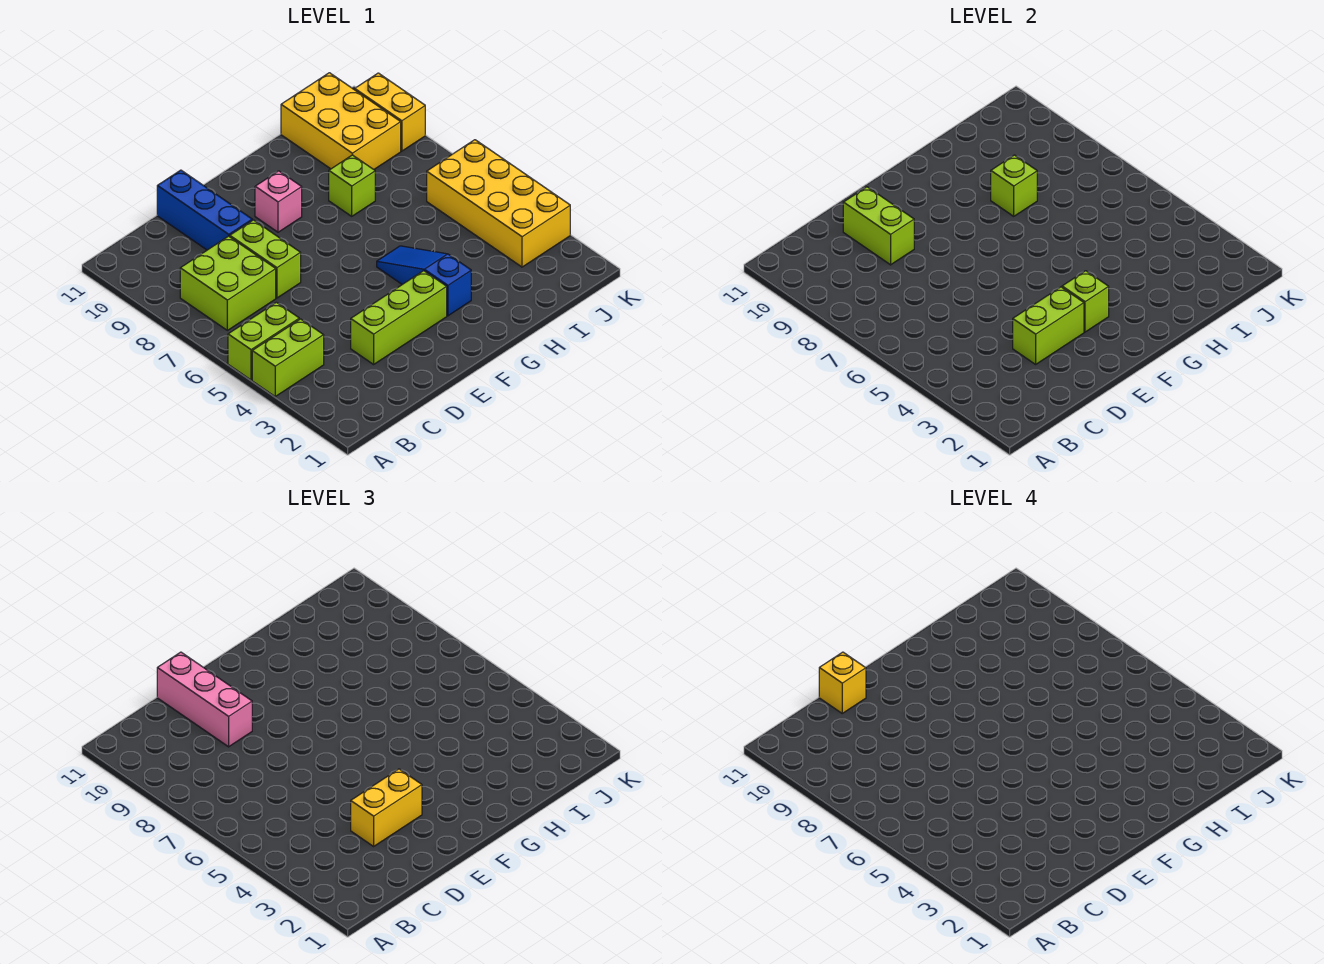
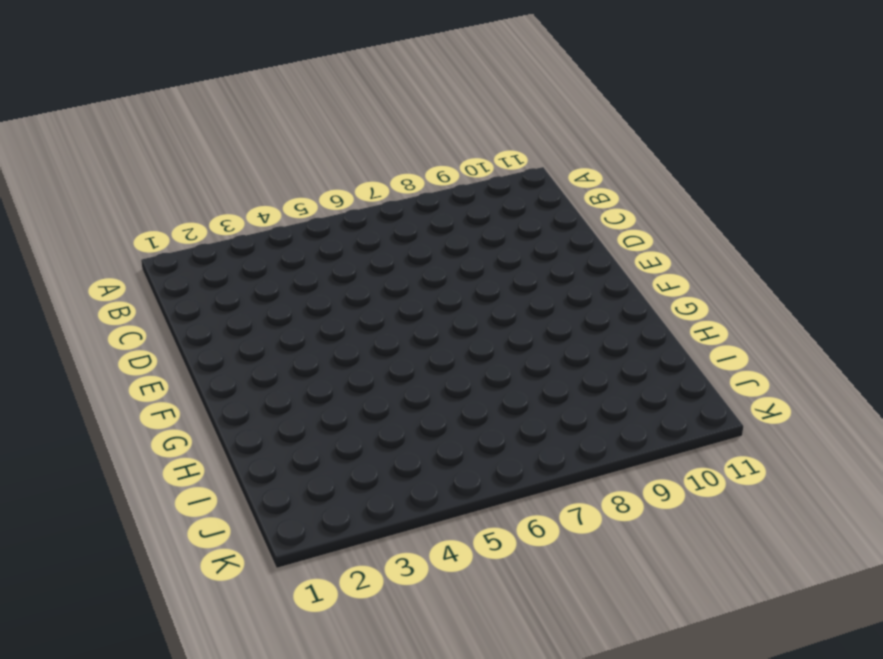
none -> lime brick A4:B4 level 1
none -> lime brick A5:B5 level 1
none -> lime brick B7:C8 level 1

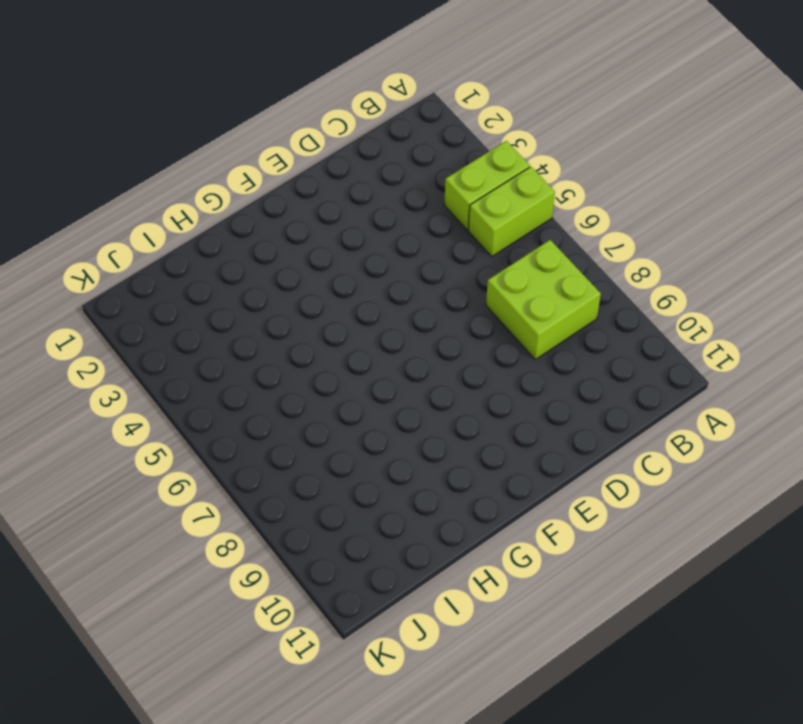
none -> lime brick D3:F3 level 1
none -> lime brick D7:D8 level 1
none -> blue brick D9:D11 level 1

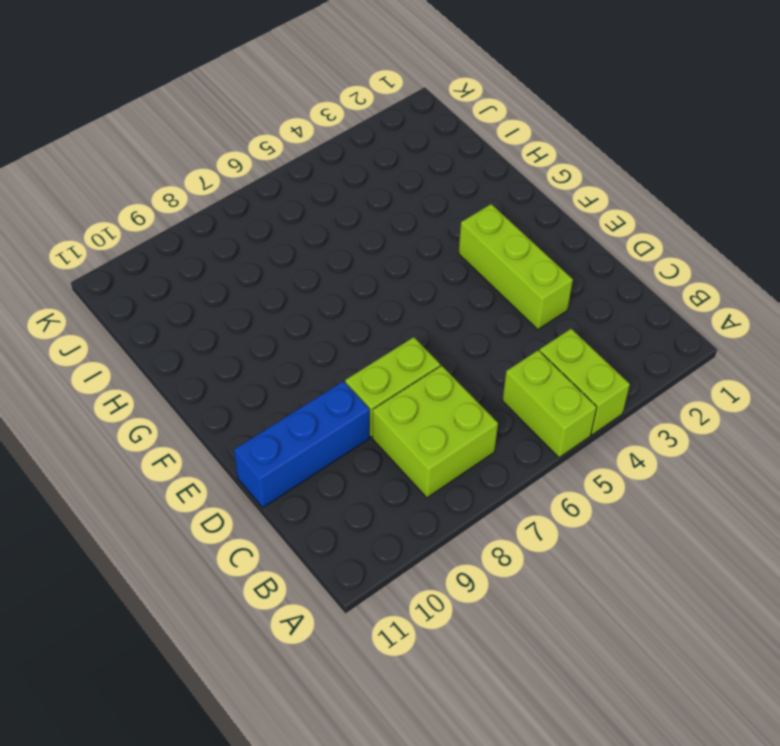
none -> pink brick F9 level 1
none -> blue slope G3:G5 level 1 top 3
none -> lime brick H8 level 1

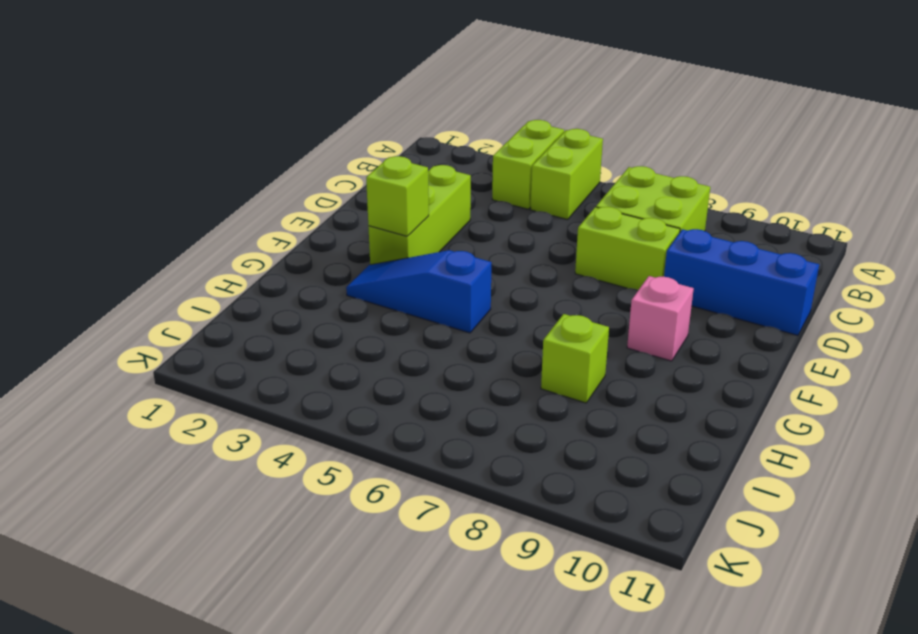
blue slope G3:G5 level 1 top 5 -> blue slope G3:G5 level 1 top 3
none -> yellow brick I9:J11 level 1
none -> yellow brick J3:K6 level 1
none -> yellow brick K9:K10 level 1

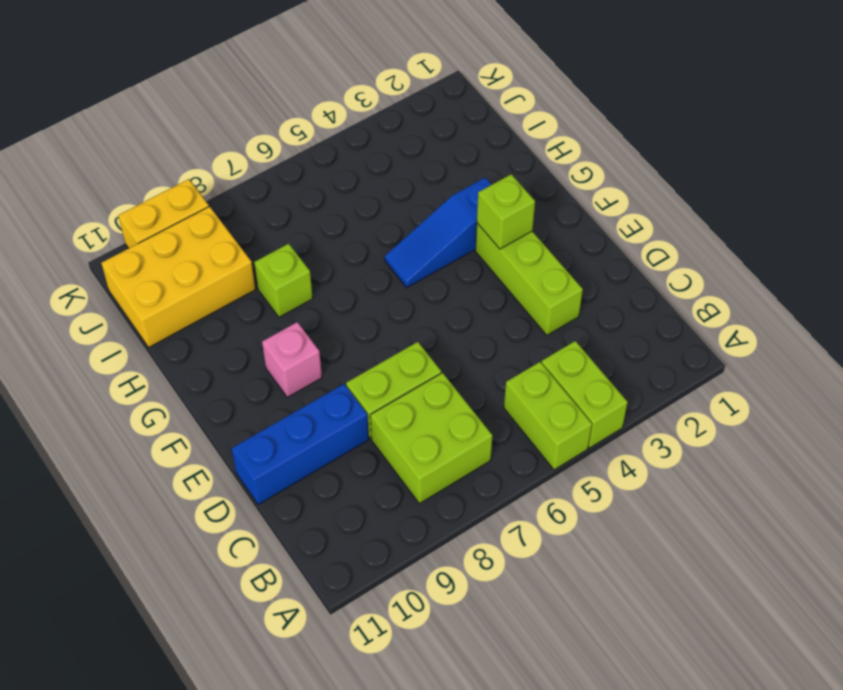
none -> yellow brick J3:K6 level 1
none -> lime brick D3:E3 level 2
none -> lime brick D9:D10 level 2

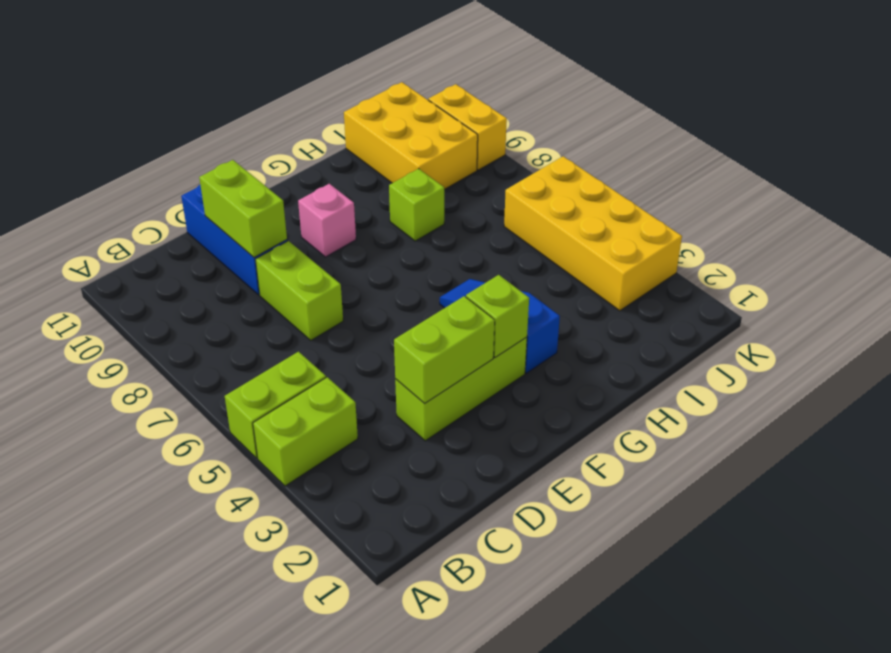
none -> lime brick B7:C8 level 1
none -> lime brick H8 level 2
none -> yellow brick D3:E3 level 3

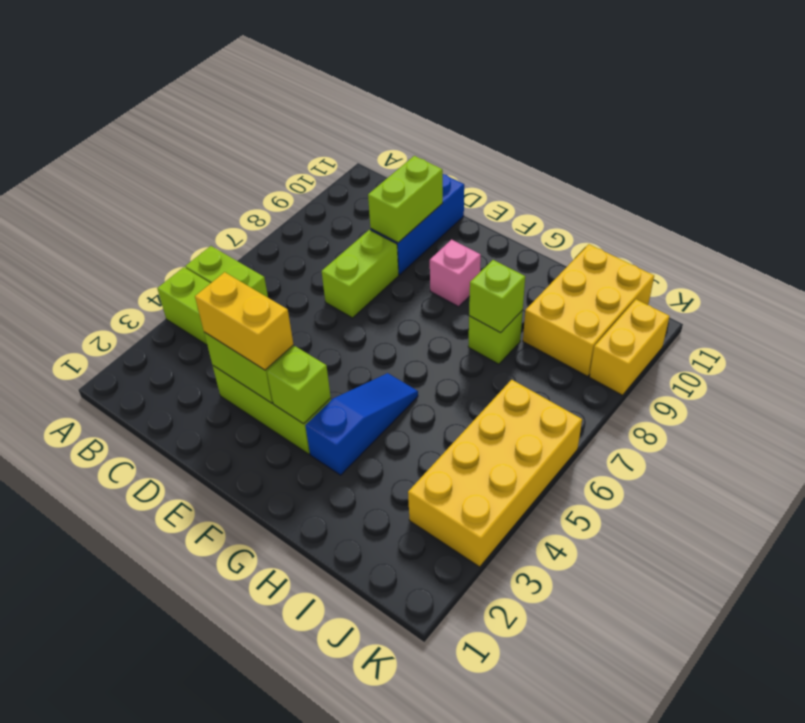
none -> lime brick B7:C8 level 1
none -> pink brick D9:D11 level 3
none -> yellow brick D11 level 4

